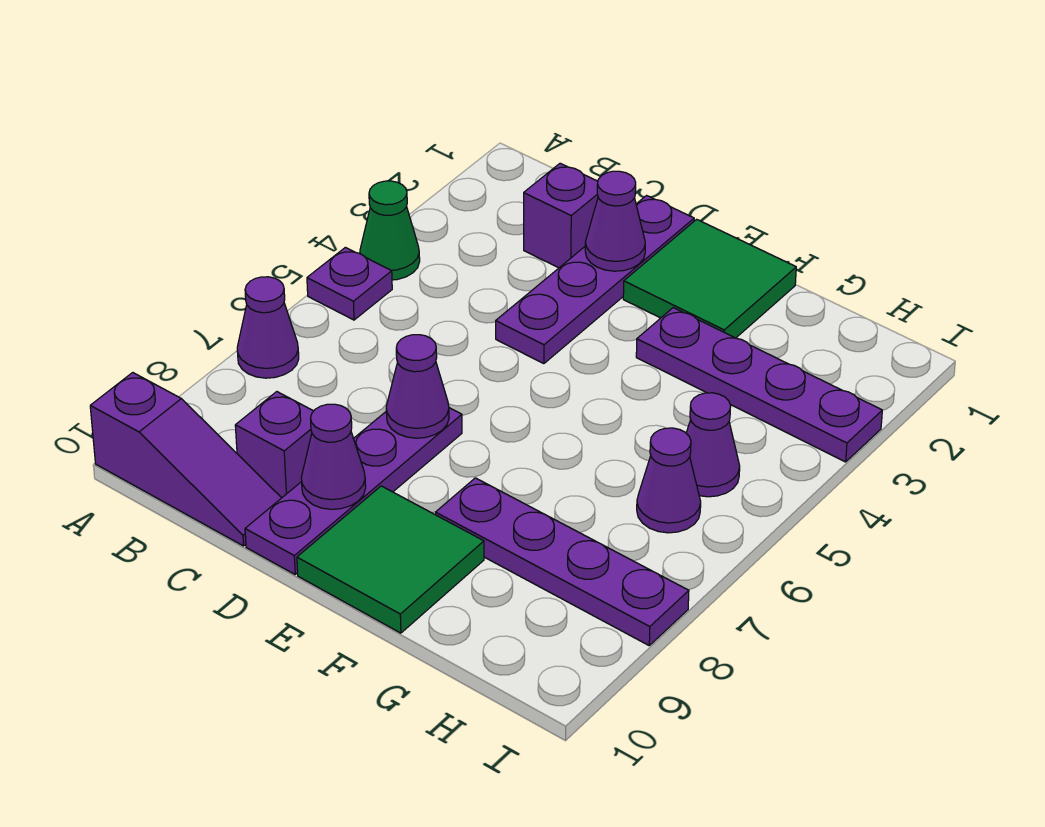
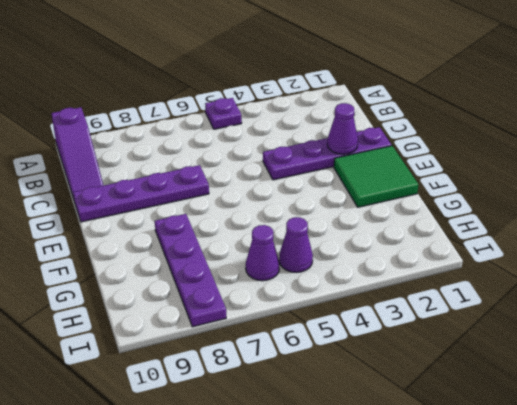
none -> green cone A4 level 1
none -> purple cone A7 level 1
none -> purple brick C2 level 1

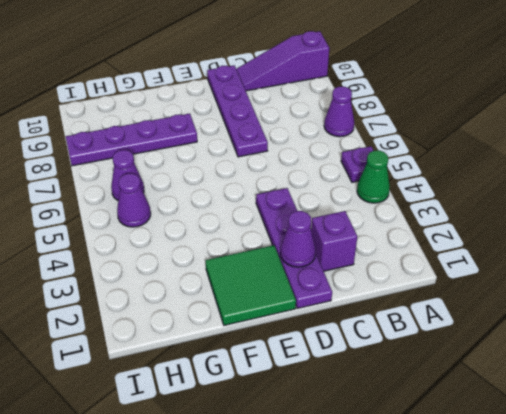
none -> purple brick C9 level 1
none -> green tile E9:F10 level 1
none -> purple plate F3:I3 level 1

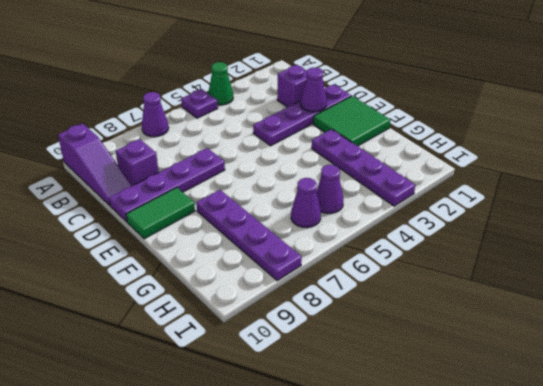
green tile E9:E10 level 1 -> green tile E9:F10 level 1
none -> purple cone D7 level 2
none -> purple cone D9 level 2

